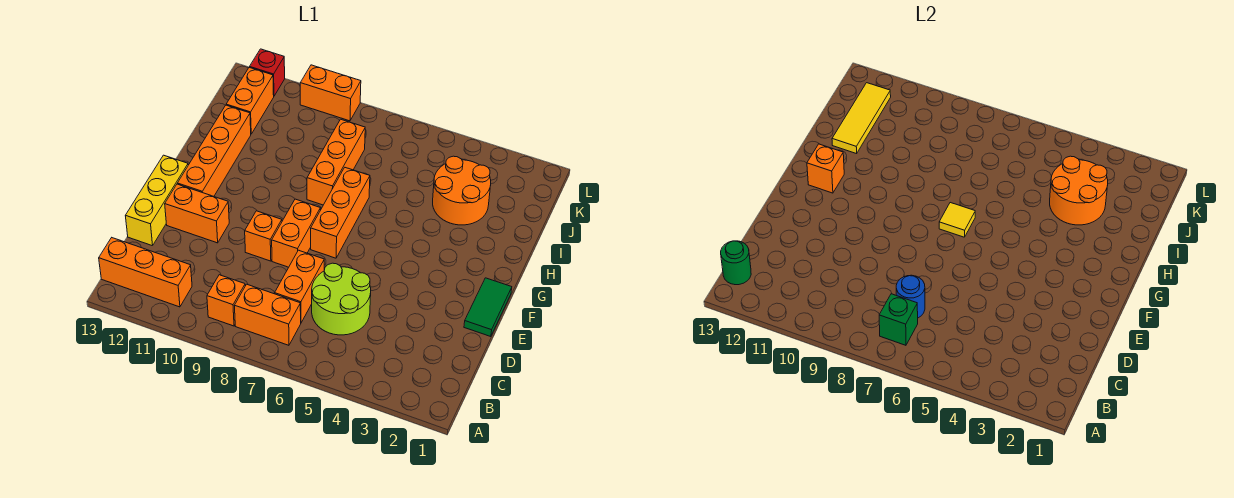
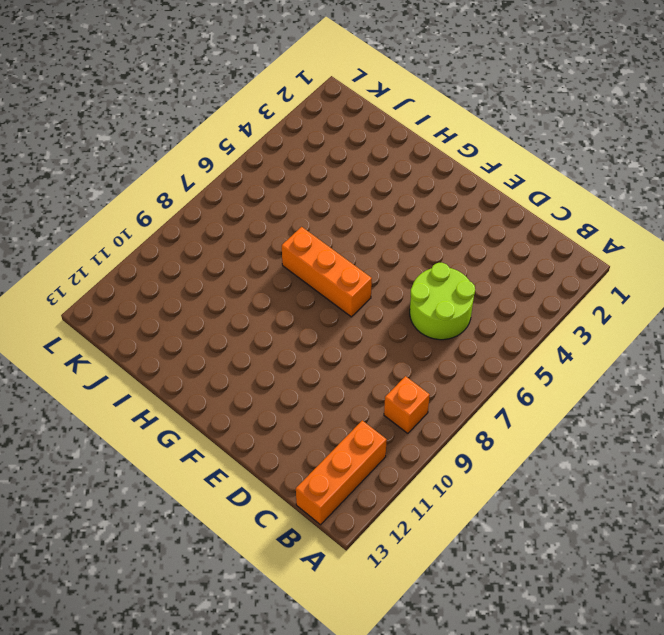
none -> orange brick B7:B8 level 1
none -> orange brick C7:D7 level 1
none -> yellow brick D13:F13 level 1

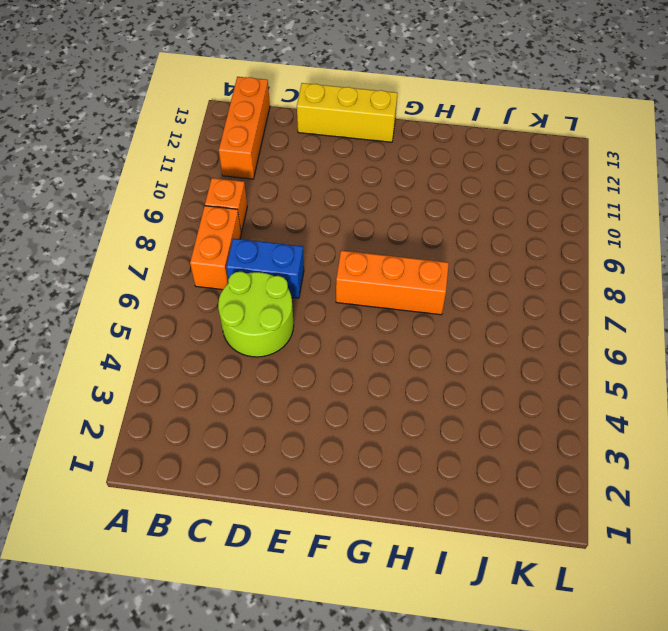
blue brick C7:D7 level 1 -> orange brick C7:D7 level 1
none -> green tile E1:F1 level 1
none -> orange brick E8:F8 level 1
none -> orange brick E9 level 1

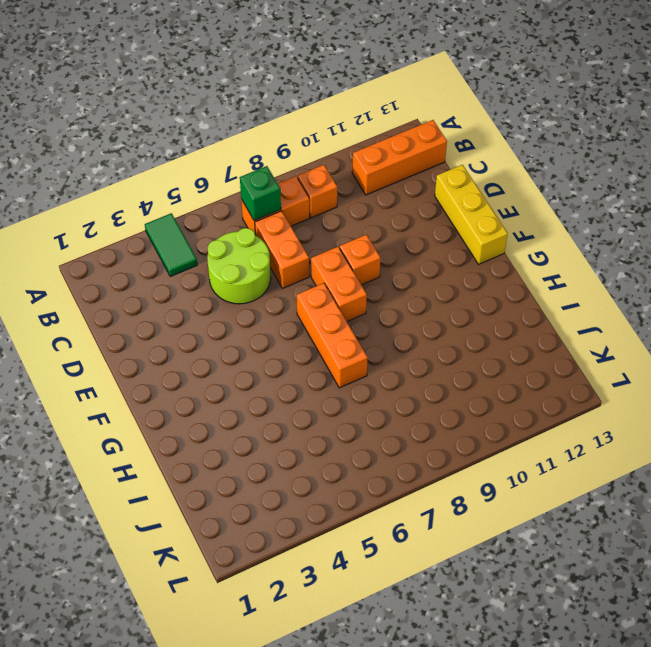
green tile A4:B4 level 1 -> green tile E1:F1 level 1
none -> orange brick E11:E12 level 1
none -> orange brick F12:I12 level 1
none -> orange brick H8:J8 level 1

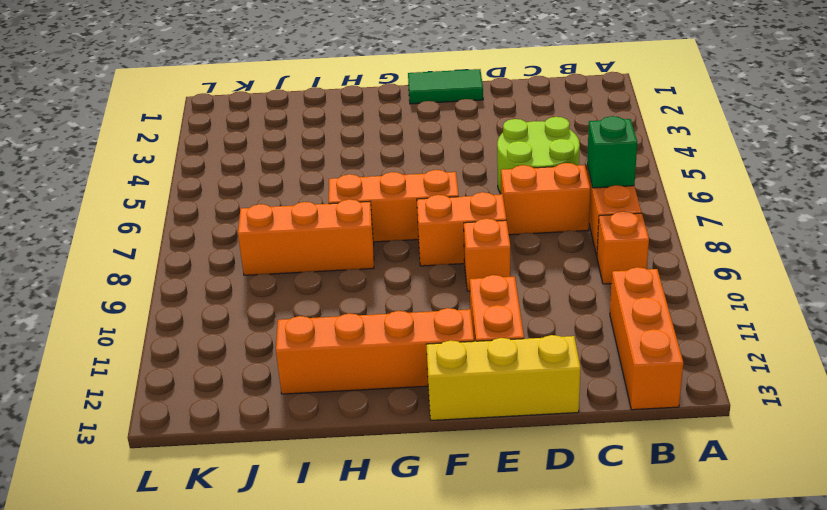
none -> orange round brick I3:J4 level 1
none -> orange brick J12:K12 level 1
none -> orange brick L9:L10 level 1

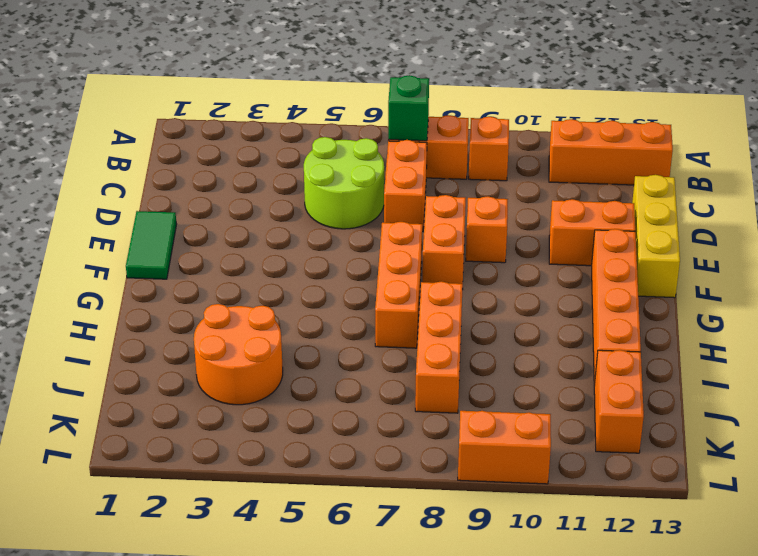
none -> red brick L12 level 1
none -> green round brick B13 level 2
none -> blue round brick C7 level 2

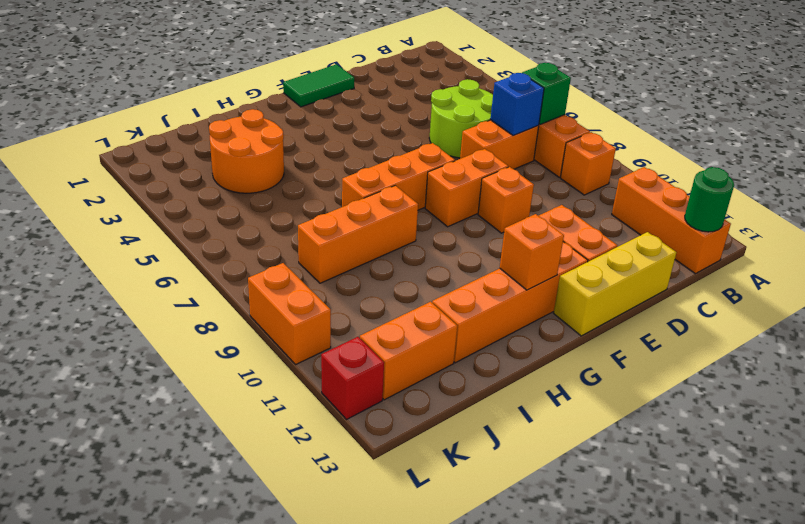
blue brick C7 level 2 -> blue round brick C7 level 2
none -> yellow tile G7 level 2
none -> orange round brick I3:J4 level 2
none -> yellow tile I12:K12 level 2

